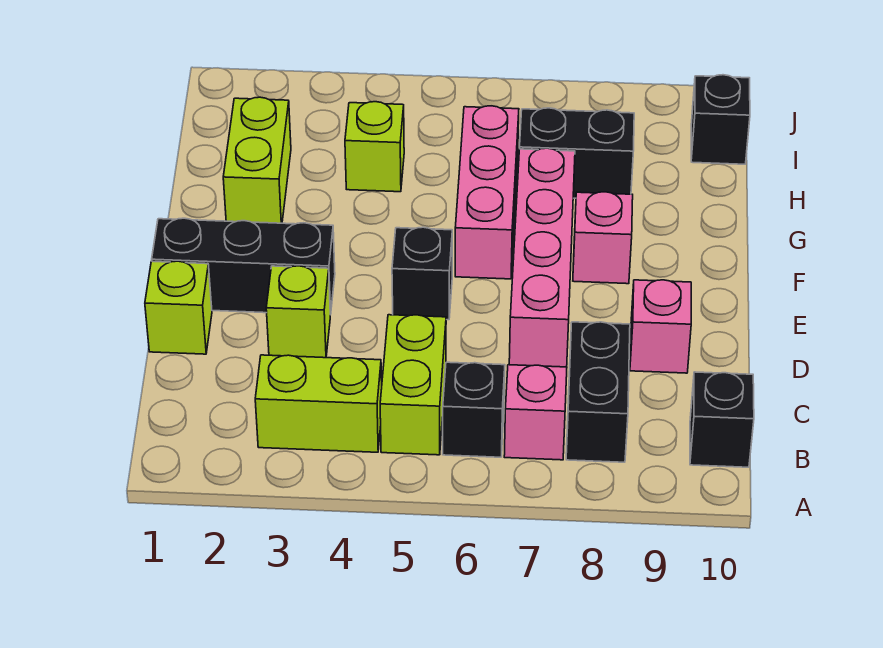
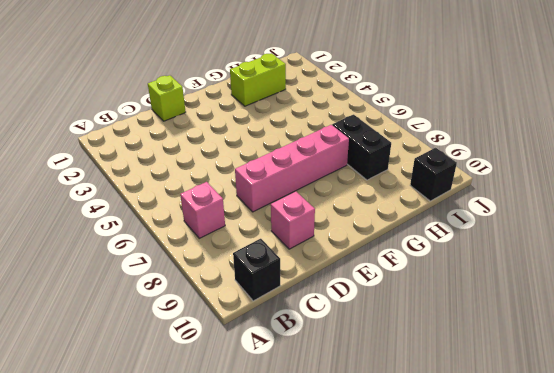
none -> lime brick B3:B4 level 1
none -> lime brick B5:C5 level 1
none -> black brick B6 level 1

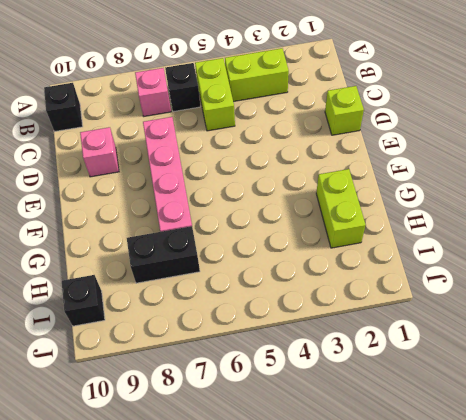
none -> black brick B8:C8 level 1
none -> lime brick D3 level 1
none -> black brick E1:E3 level 1

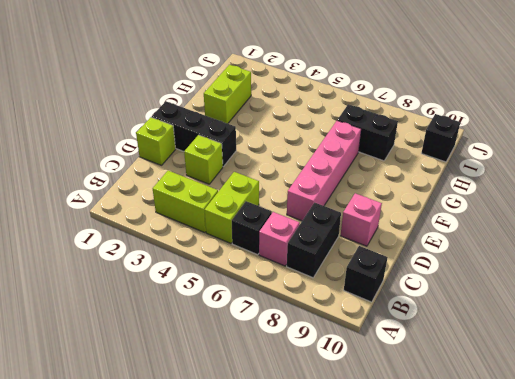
none -> black brick E5 level 1
none -> pink brick F6:H6 level 1
none -> pink brick F8 level 1

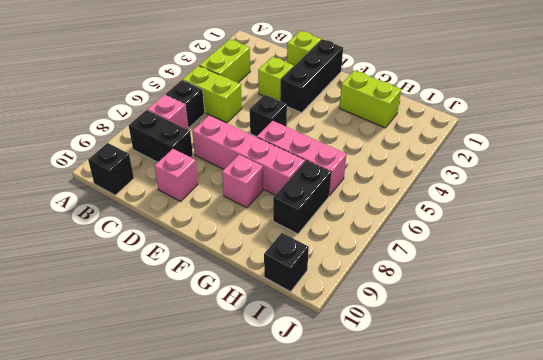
none -> lime brick H4 level 1

